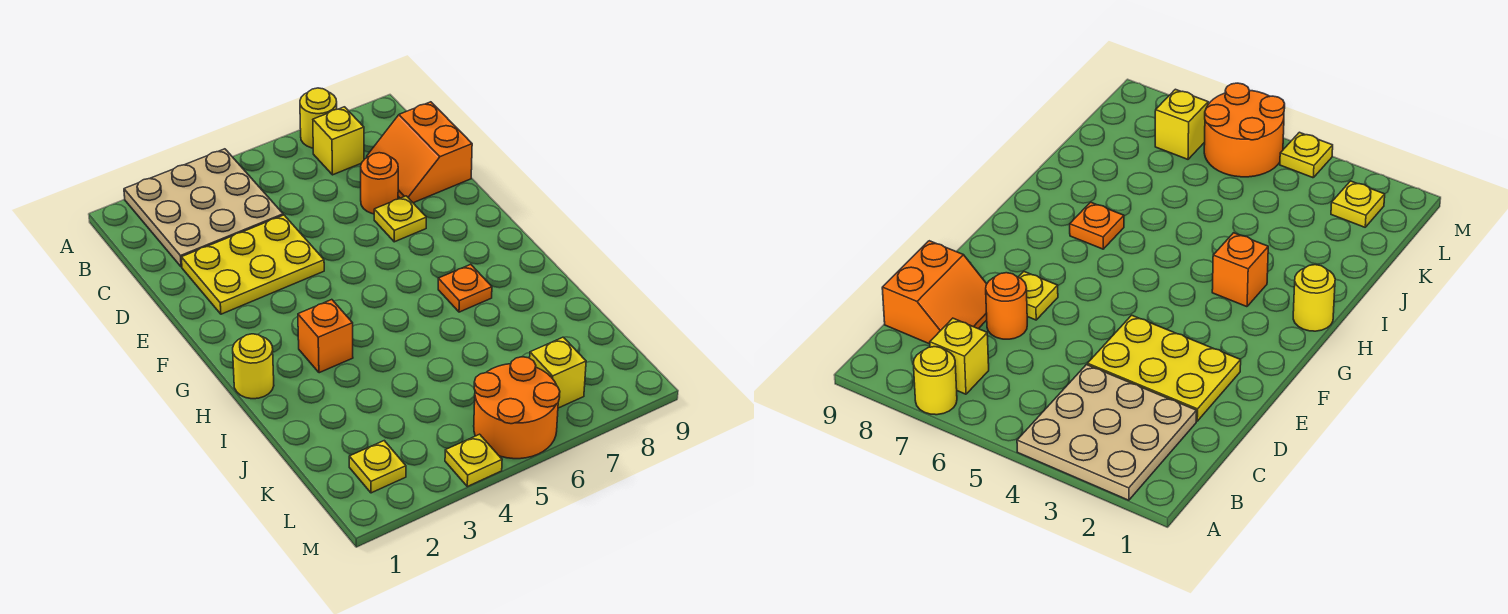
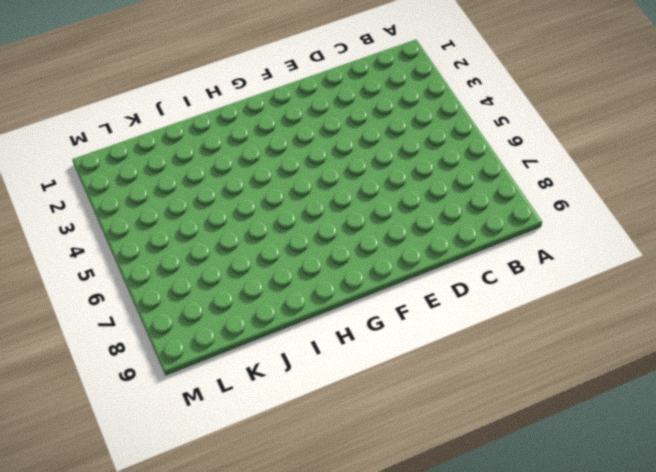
none -> tan plate A2:C4 level 1
none -> yellow round brick A7 level 1
none -> yellow brick B7 level 1

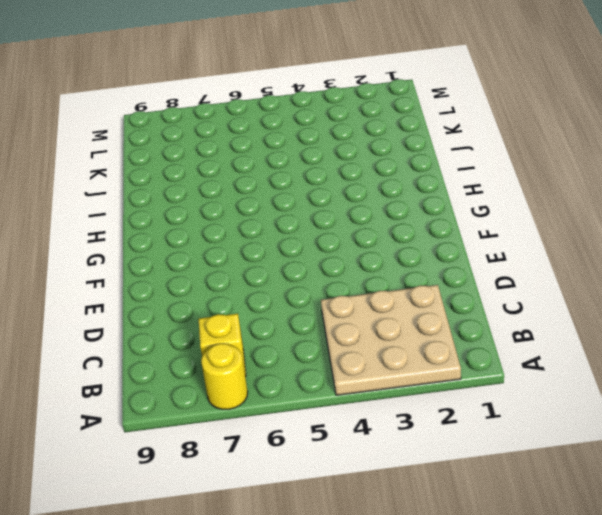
none -> orange slope C8:D9 level 1 top 9
none -> yellow plate D2:E4 level 1
none -> orange round brick D7 level 1

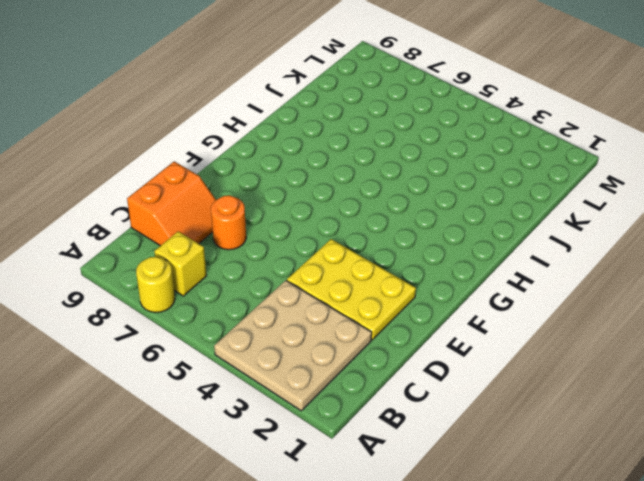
none -> yellow plate E7 level 1
none -> yellow round brick H1 level 1
none -> orange brick H3 level 1

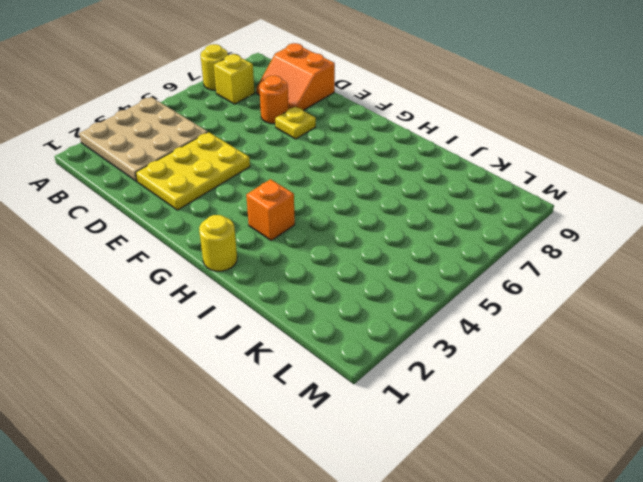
none -> orange plate H7 level 1
none -> yellow plate L2 level 1
none -> orange round brick L5:M6 level 1

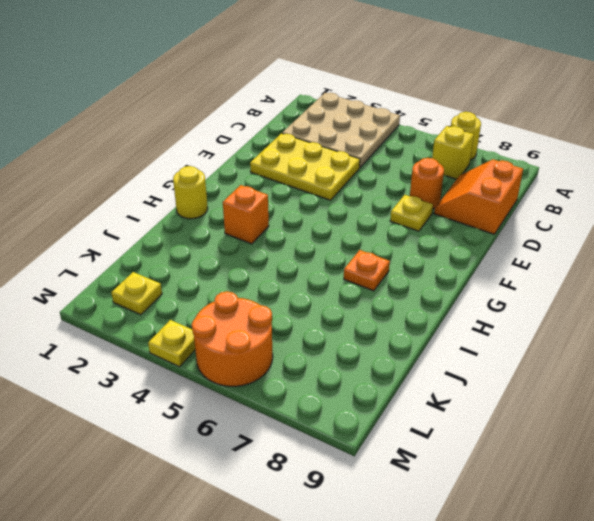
none -> yellow brick L7 level 1

